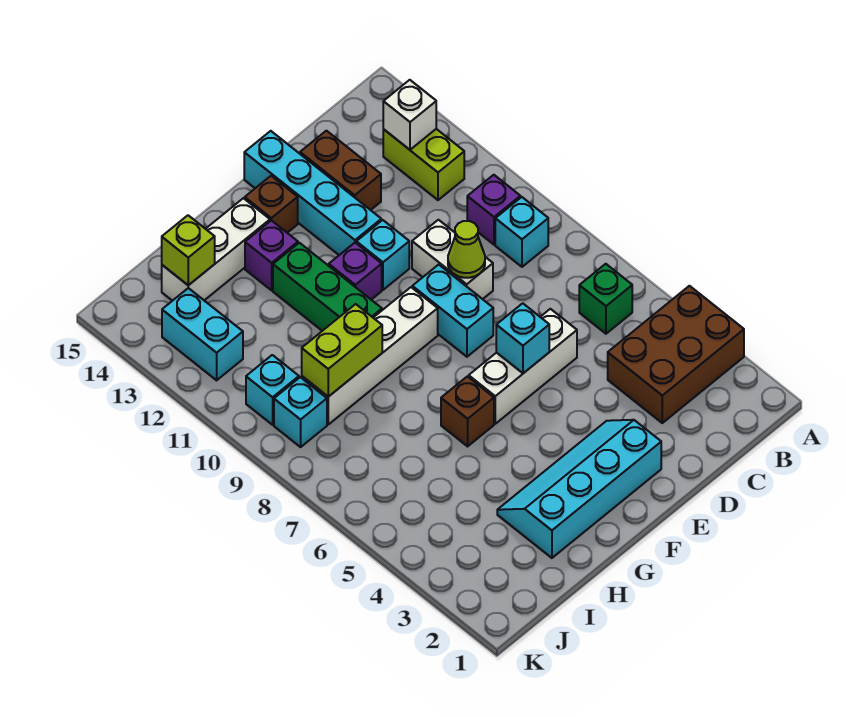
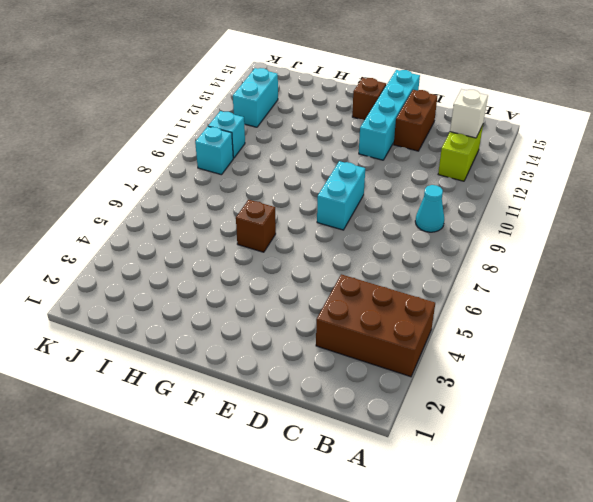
cyan cone B9 level 1 -> cyan brick B9 level 1
none -> green brick B6 level 1
none -> purple brick B10 level 1
none -> white brick D6:F6 level 1

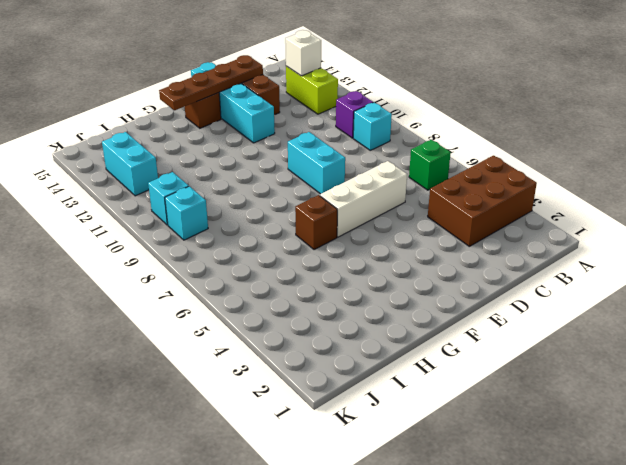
brown plate D14:G14 level 2 -> none
none -> white brick D9:D10 level 1
none -> cyan slope E2:H3 level 1 top 2
none -> cyan brick E11 level 1

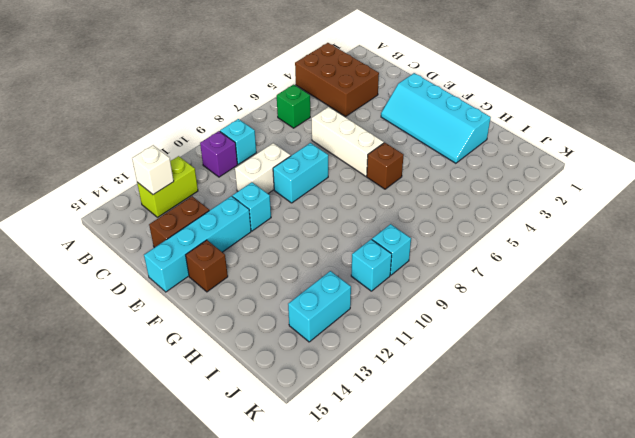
none -> white brick F9:I9 level 1
none -> purple brick F11 level 1
none -> green brick G10:G12 level 1

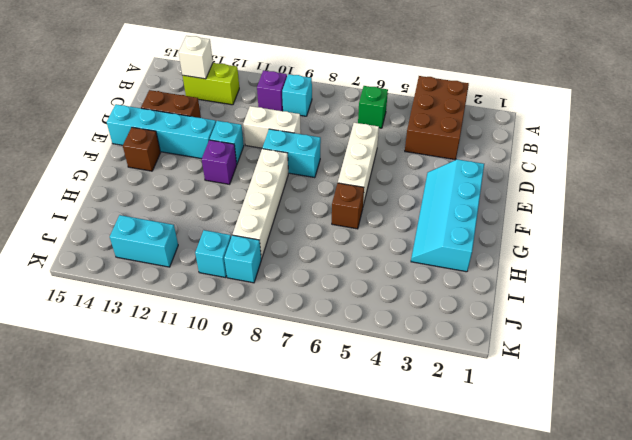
none -> green brick G10:G12 level 1
none -> purple brick G13 level 1
none -> white brick G14:I14 level 1

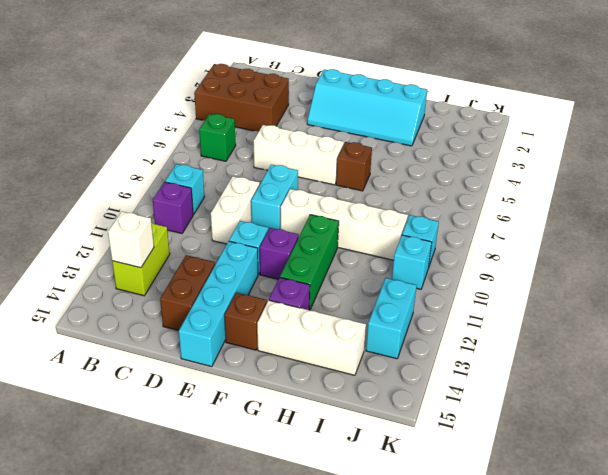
none -> lime cone D9 level 2
none -> cyan brick E6 level 2
none -> lime brick H9:I9 level 2

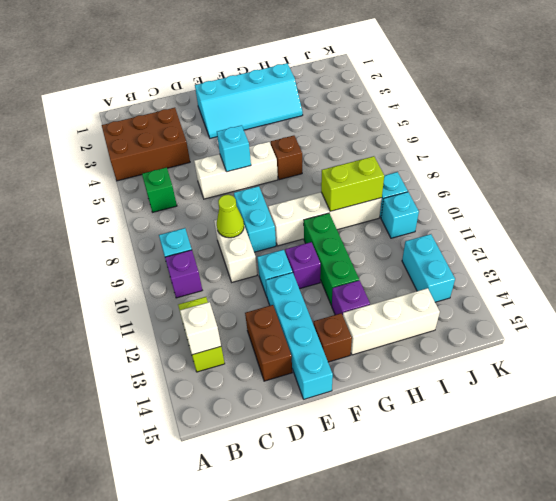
none -> lime brick I14 level 2

